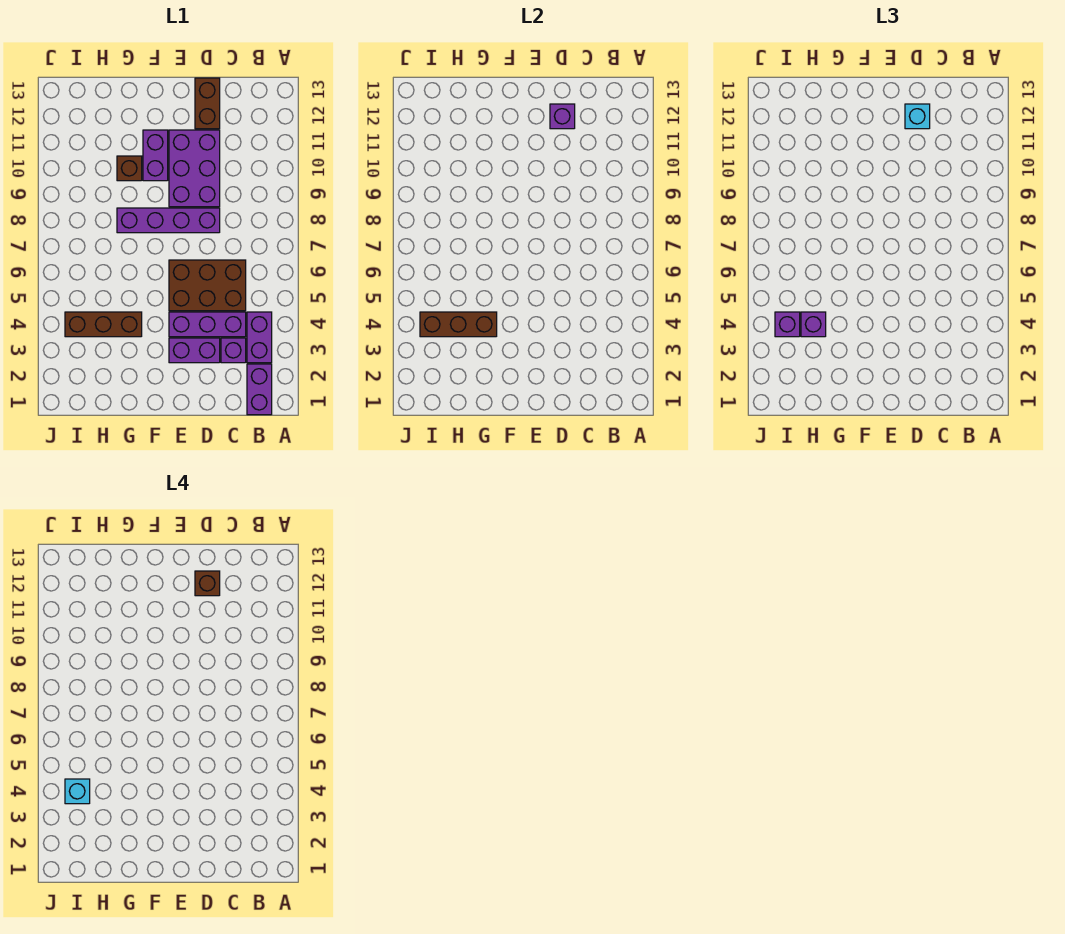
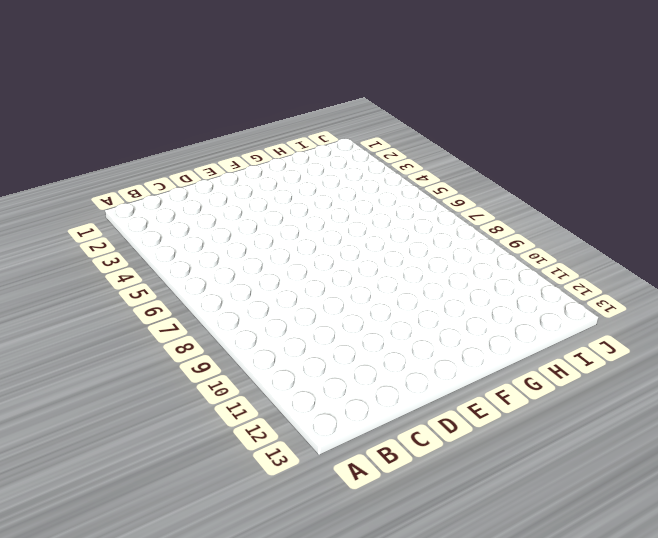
none -> purple brick B1:B2 level 1
none -> purple brick B3:B4 level 1
none -> purple brick C3 level 1

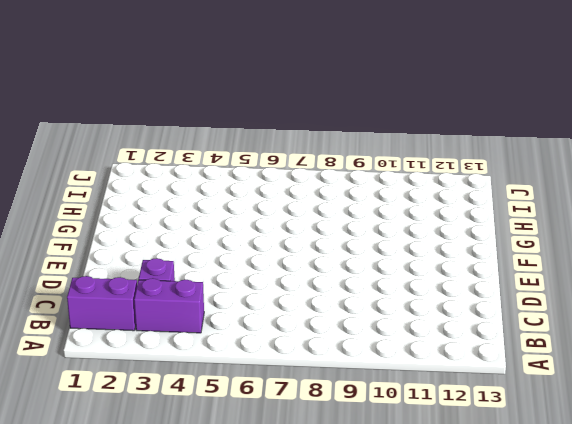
none -> purple brick C4:E4 level 1
none -> brown brick C5:E6 level 1
none -> purple brick D3:E3 level 1

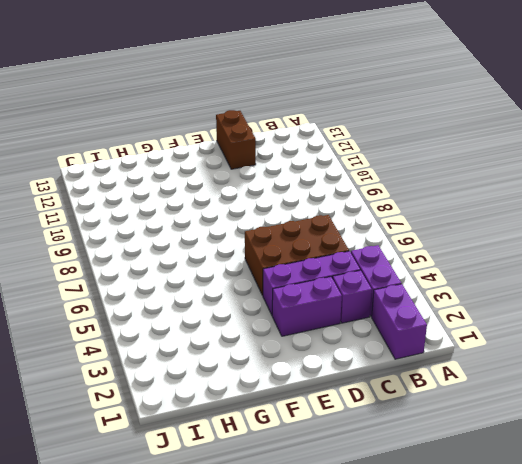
none -> purple brick D8:G8 level 1
none -> purple brick D9:E11 level 1
none -> purple brick F10:F11 level 1

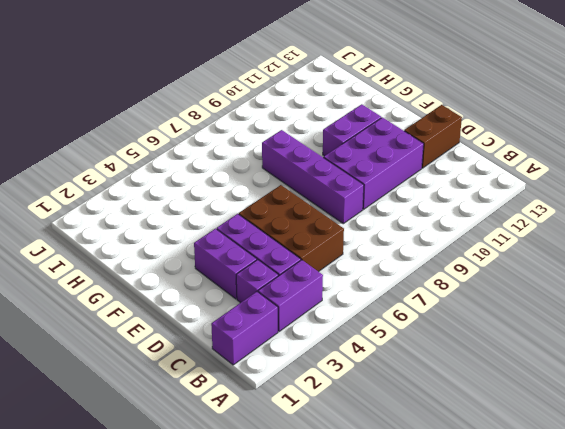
none -> brown brick G4:I4 level 1
none -> brown brick G10 level 1
none -> purple brick D12 level 2

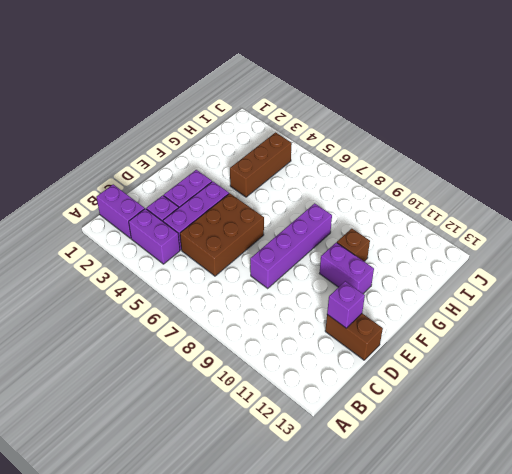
none -> purple brick D9:E11 level 1
none -> brown brick G4:I4 level 2
none -> cyan brick D12 level 3

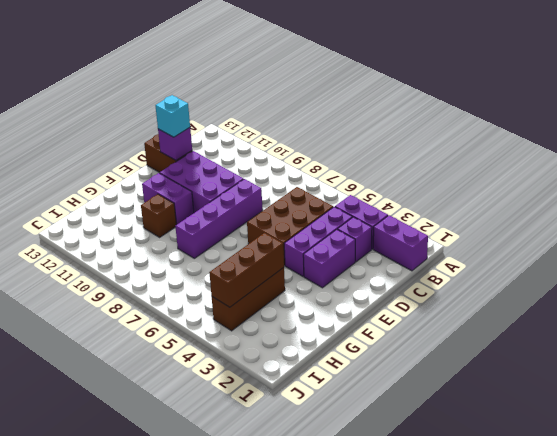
none -> purple brick H4 level 3
none -> purple brick I4 level 3
none -> brown brick D12 level 4

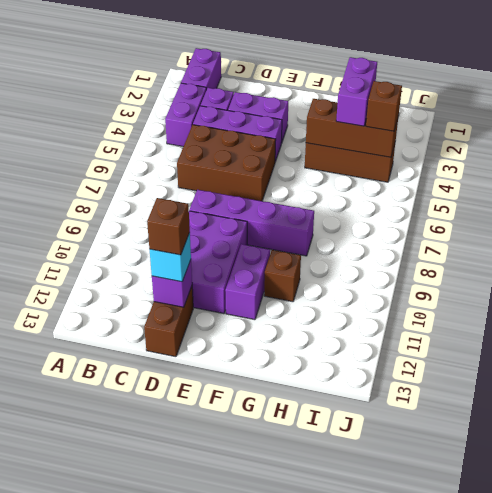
purple brick H3:H4 level 3 -> purple brick H4 level 3
brown brick I4 level 3 -> purple brick I4 level 3
none -> cyan brick I4 level 4

